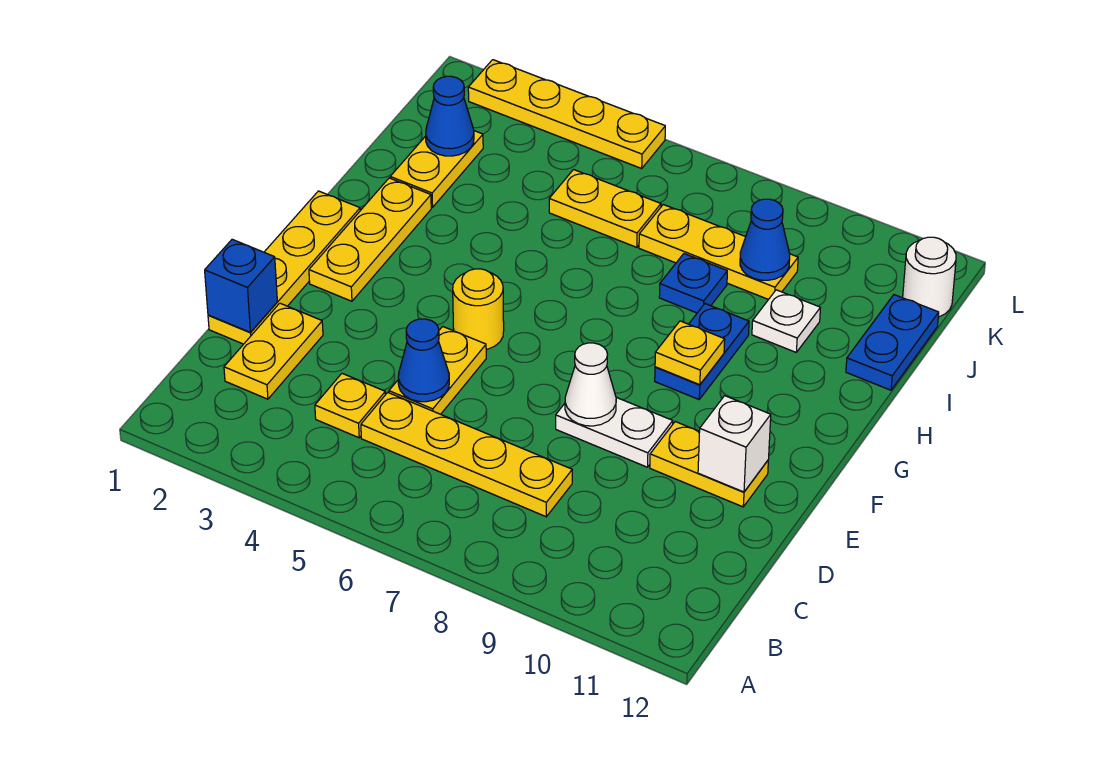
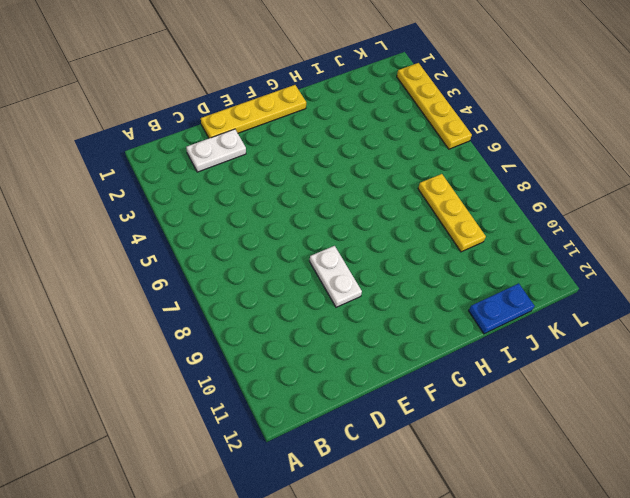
white plate C2:D2 level 1 -> yellow plate C2:D2 level 1
none -> yellow plate C4 level 1
none -> yellow plate C5:C8 level 1
none -> yellow plate D5:E5 level 1

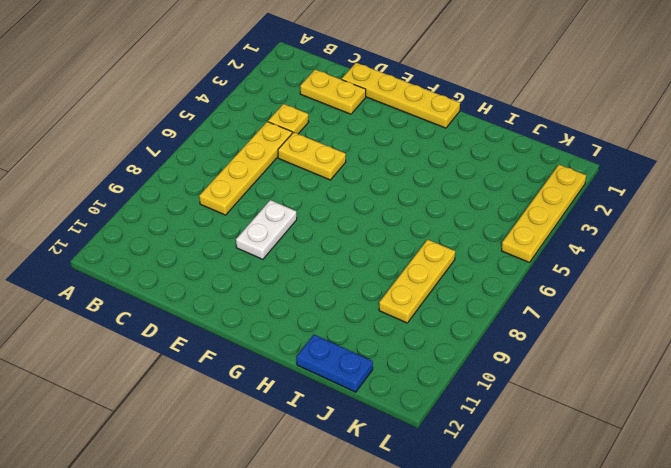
none -> yellow plate E10:E11 level 1
none -> yellow plate F2:H2 level 1
none -> yellow round brick F5 level 1

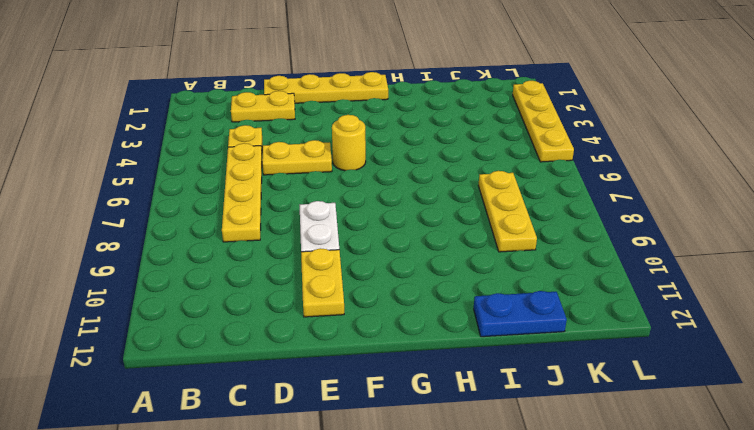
none -> yellow plate F2:H2 level 1
none -> blue plate G9:H9 level 1
none -> yellow plate I2:J2 level 1

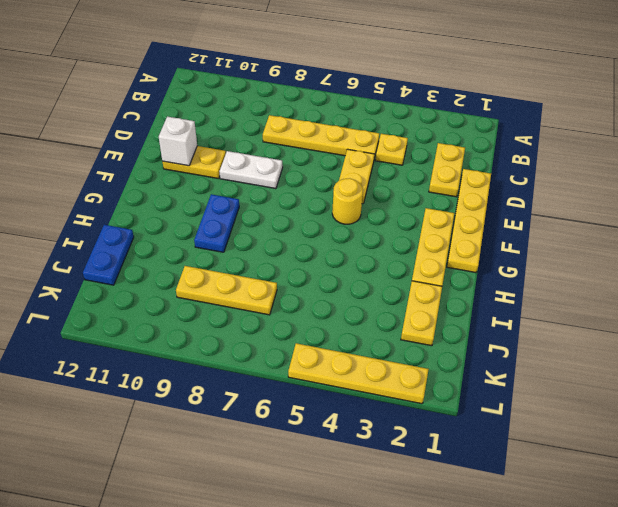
none -> blue plate I8 level 1
none -> white plate I10 level 1
none -> yellow plate J5:J6 level 1

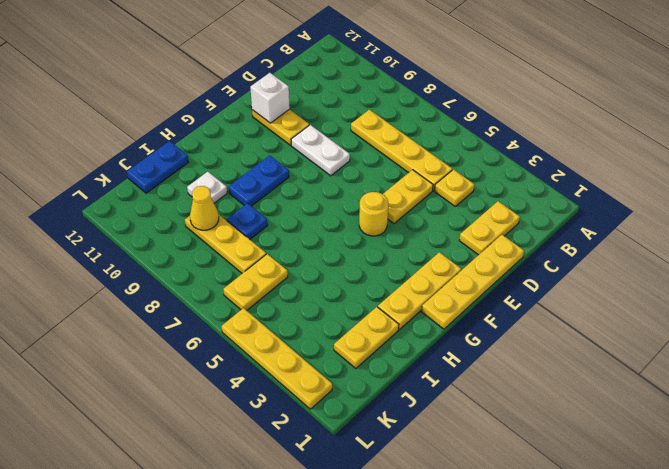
yellow plate J6:K6 level 1 -> yellow plate J5:J6 level 1
yellow cone J9 level 2 -> blue cone J9 level 2
none -> white round brick K12 level 1
none -> blue brick D1 level 2
none -> blue cone D5 level 2

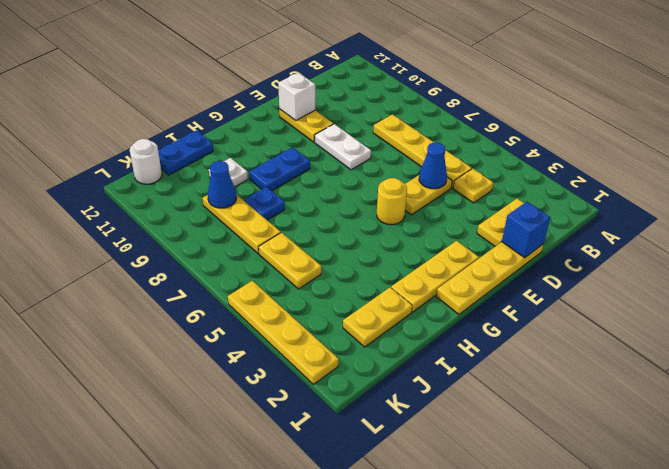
none -> white cone E8 level 2
none -> yellow plate G9 level 2
none -> blue cone J2 level 2

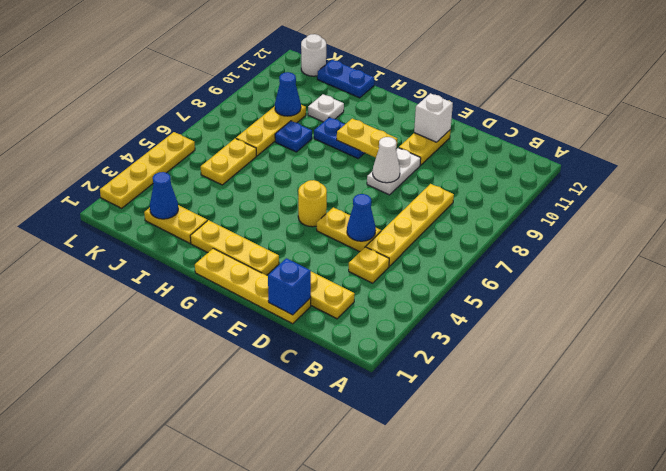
yellow plate F9:G9 level 2 -> yellow plate G9 level 2

